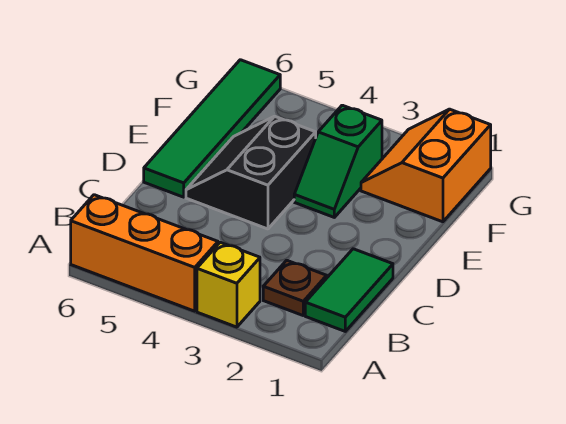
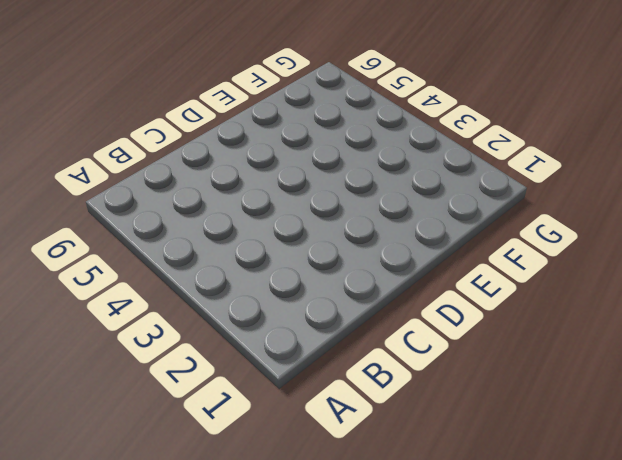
none -> yellow brick A3 level 1
none -> orange brick A4:A6 level 1

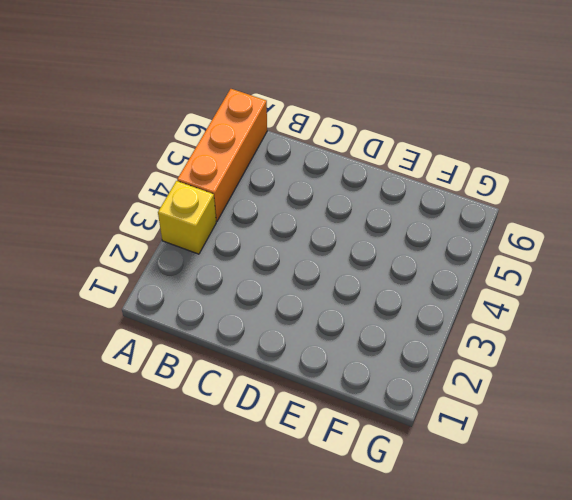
none -> green tile B1:C1 level 1
none -> brown plate B2 level 1

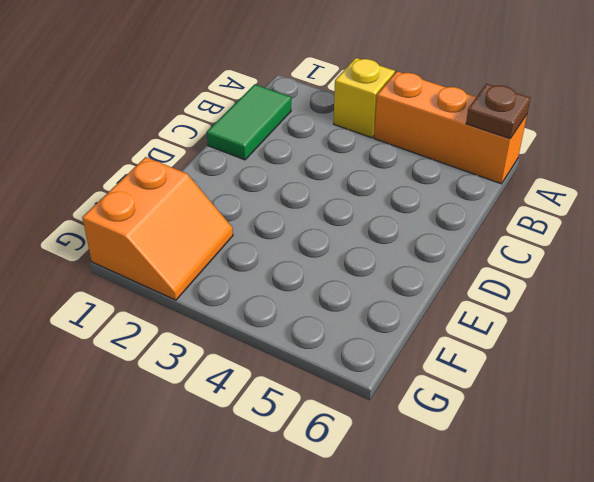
brown plate A6 level 2 -> brown plate B2 level 1
none -> black slope D4:E5 level 1 top 4
none -> green tile D6:G6 level 1

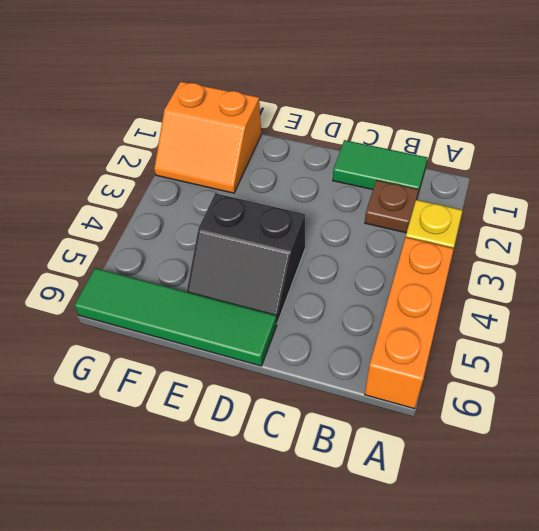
none -> green slope E3:F3 level 1 top F

